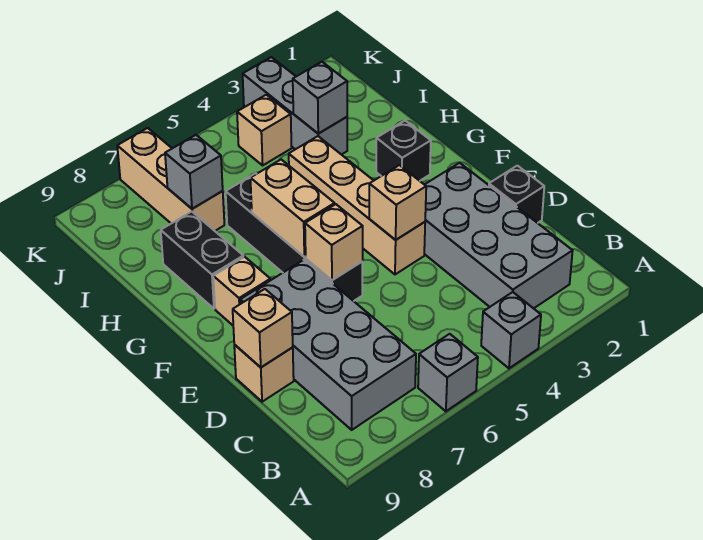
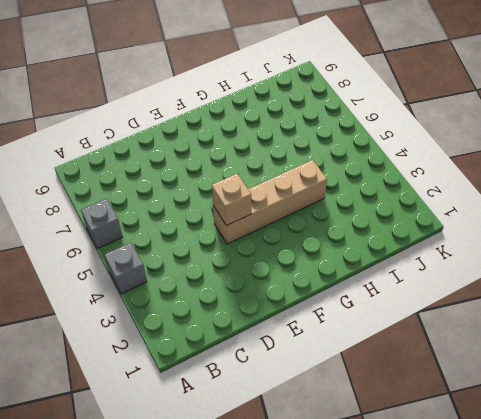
none -> grey brick B2:E3 level 1
none -> grey brick B7:E8 level 1
none -> black brick D1 level 1

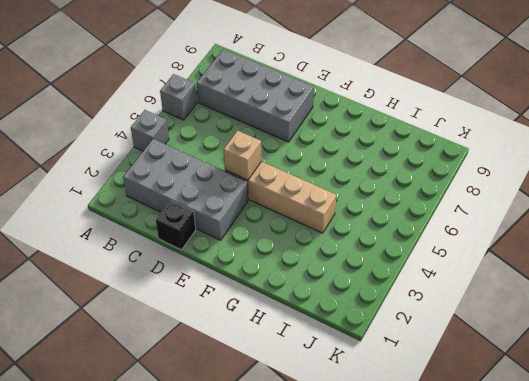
none -> tan brick D9 level 1
none -> black brick E6:H6 level 1
none -> tan brick F8 level 1

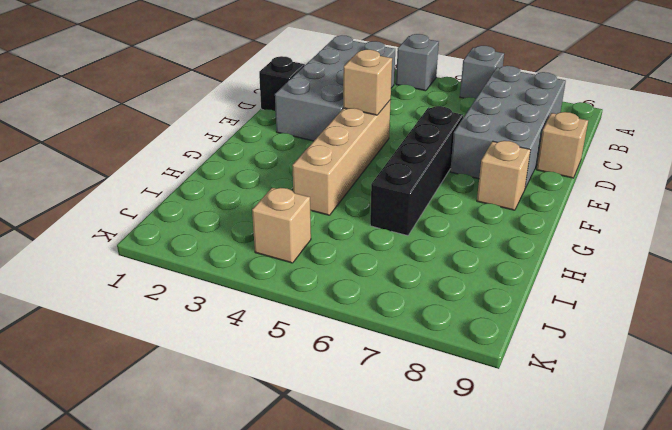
none -> black brick G2 level 1
none -> black brick G8:H8 level 1
none -> grey brick I3:K3 level 1

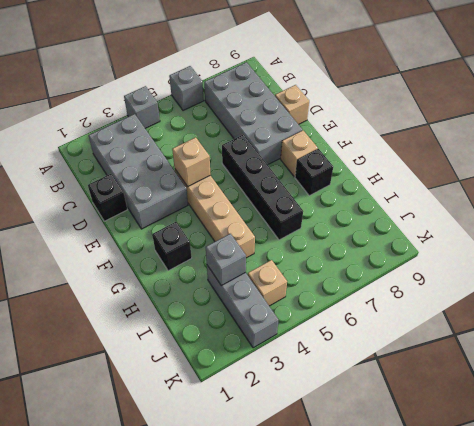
black brick G8 level 1 -> black brick G8:H8 level 1
none -> tan brick I7:K7 level 1
none -> tan brick D9 level 2
none -> tan brick E6 level 2

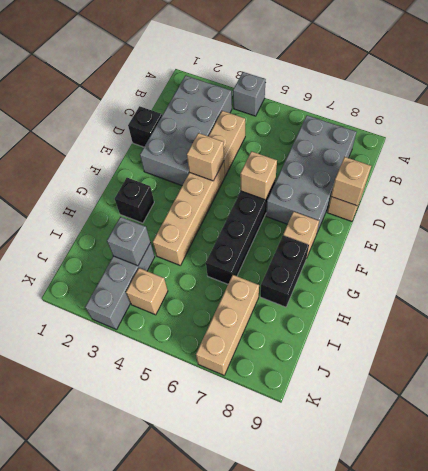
tan brick C4:D4 level 1 -> tan brick F6:G6 level 2
none -> grey brick A6 level 1
none -> grey brick I7 level 2

